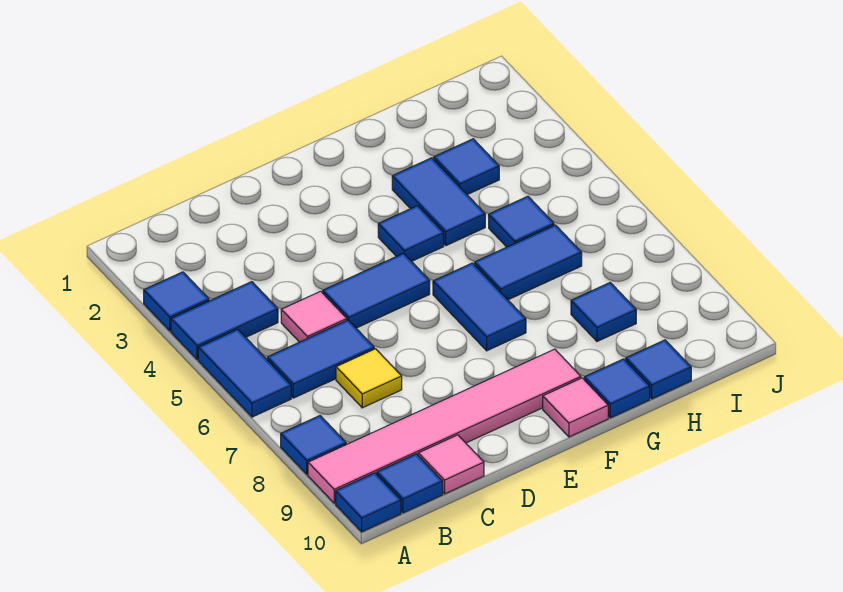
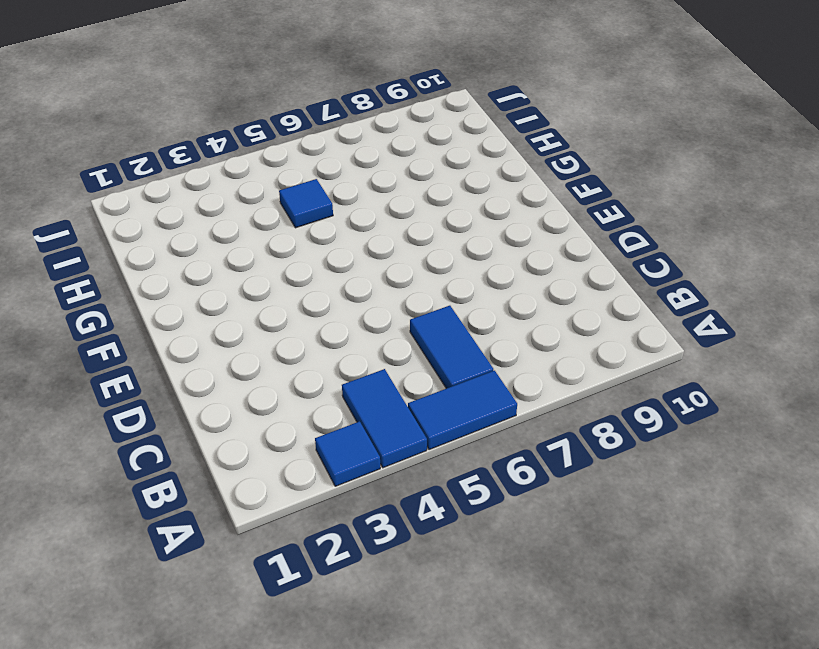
none -> blue tile A8 level 1
none -> pink tile A9:F9 level 1
none -> blue tile A10 level 1

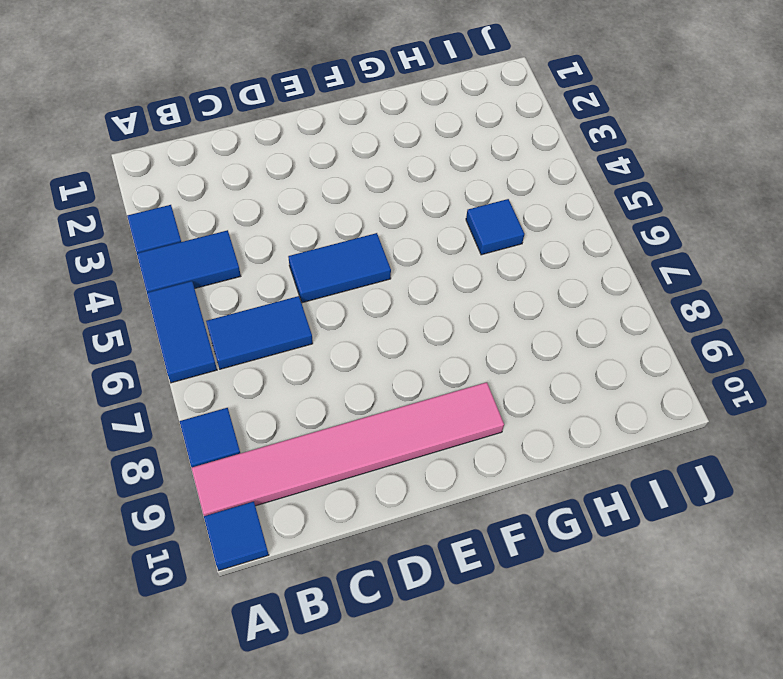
none -> blue tile B10 level 1
none -> pink tile C5 level 1
none -> yellow tile C7 level 1

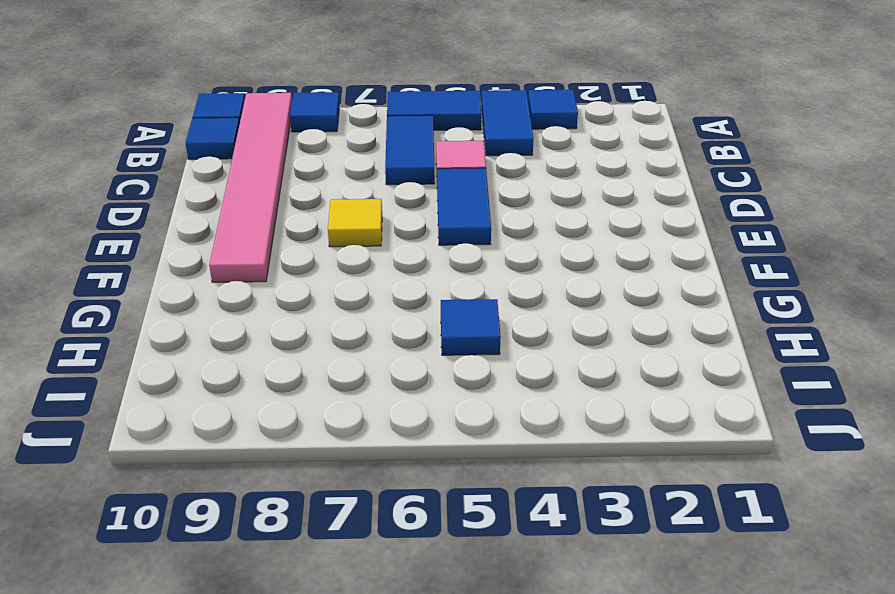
yellow tile E7 level 1 -> yellow tile C7 level 1
none -> pink tile C10 level 1
none -> blue tile F4 level 1
none -> blue tile F6:F7 level 1

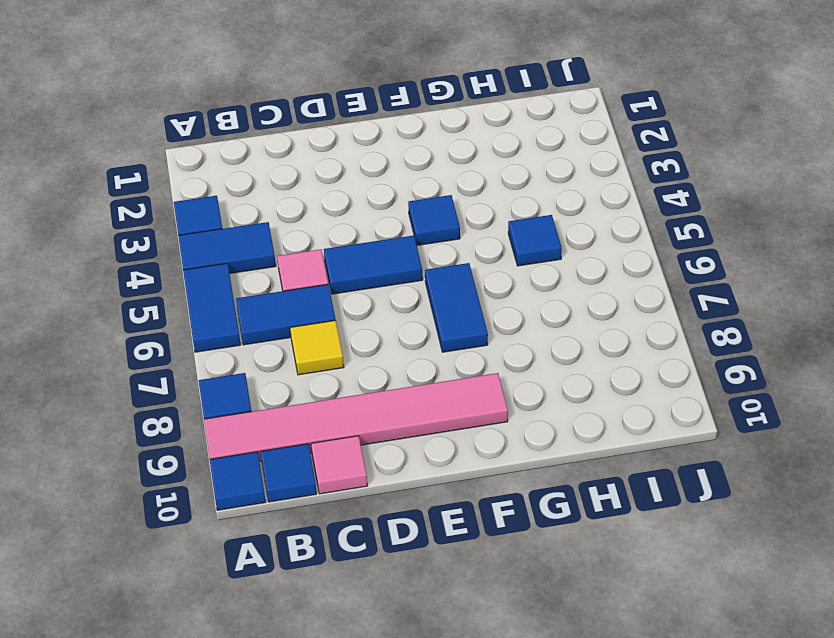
none -> pink tile F10 level 1
none -> blue tile G3:G4 level 1
none -> blue tile G6:H6 level 1

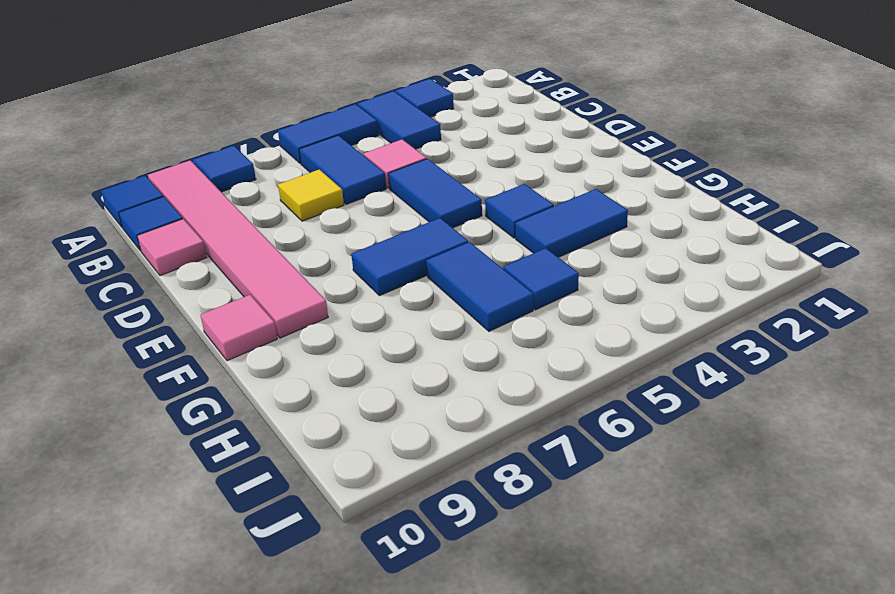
none -> blue tile G10 level 1
none -> blue tile H3 level 1
none -> blue tile H8 level 1

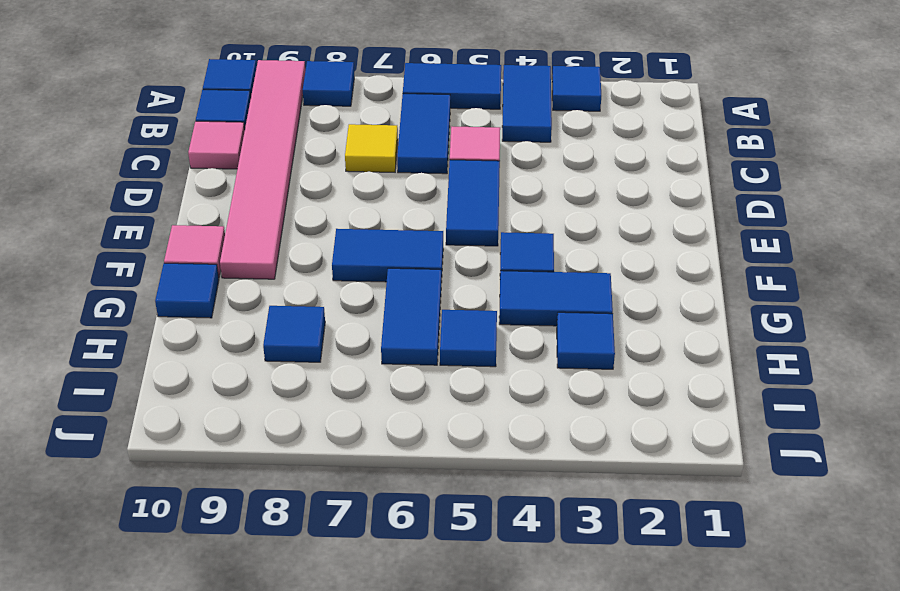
none -> blue tile H10 level 1

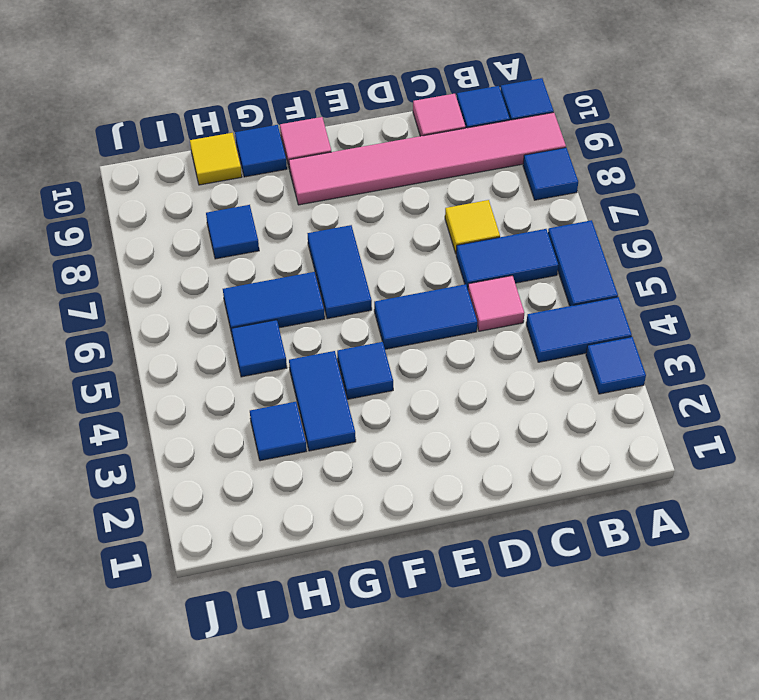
yellow tile H10 level 1 -> blue tile H10 level 1

